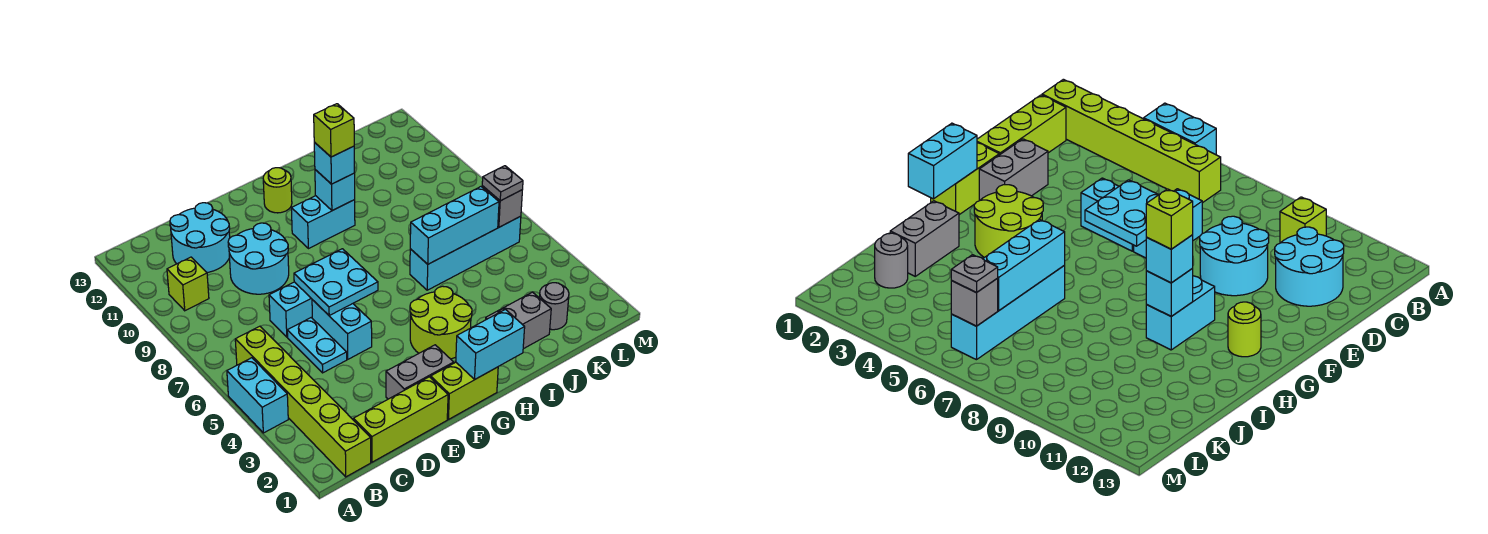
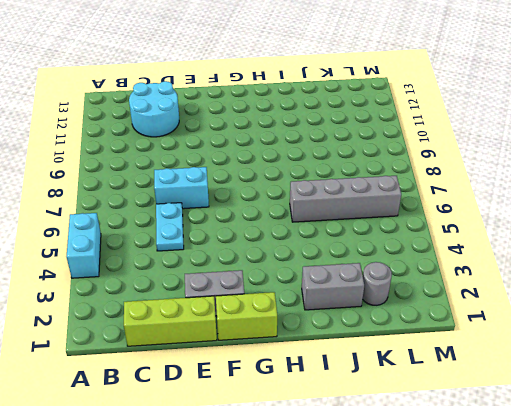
grey brick I6:L6 level 1 -> cyan brick I6:L6 level 1
none -> lime brick B1:B6 level 1
none -> lime brick B10 level 1
none -> cyan round brick D9:E10 level 1

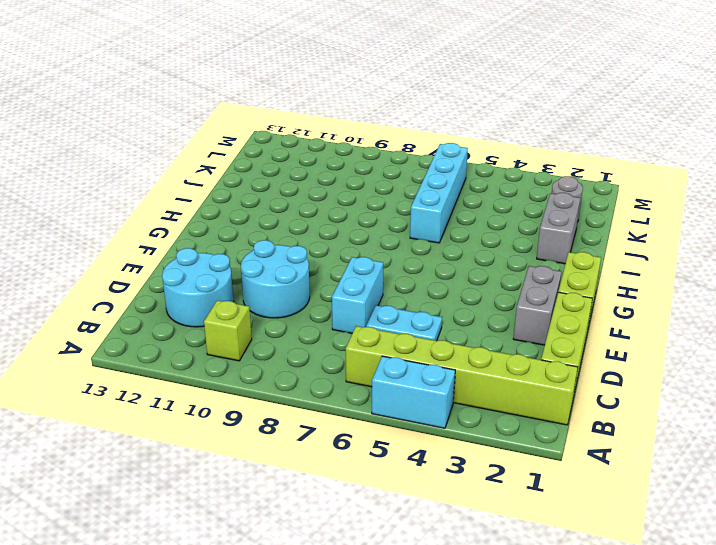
none -> cyan brick E5:E6 level 1
none -> lime round brick G3:H4 level 1
none -> cyan brick G10:H10 level 1

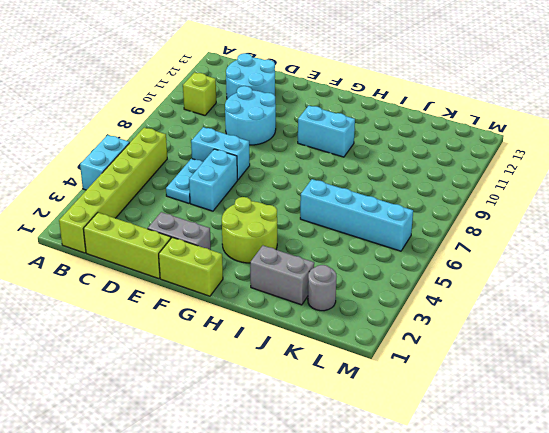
none -> lime round brick G12 level 1
none -> cyan plate E6:F7 level 2
none -> cyan brick G1:H1 level 2

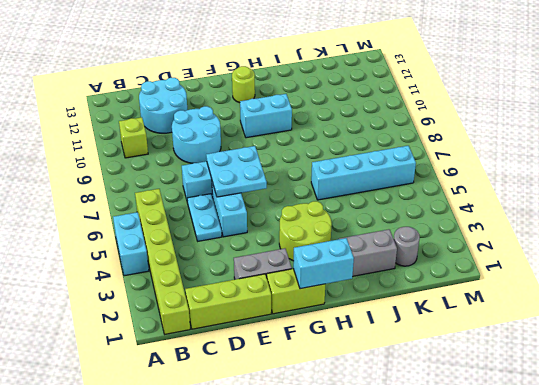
none -> cyan brick H10 level 2
none -> cyan brick I6:K6 level 2
none -> grey brick L6 level 2

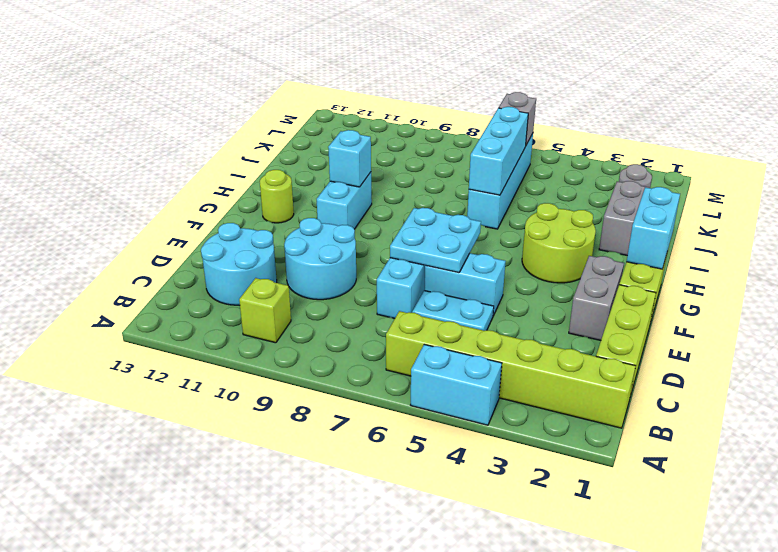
none -> cyan brick H10 level 3
none -> grey plate L6 level 3
none -> lime brick H10 level 4

